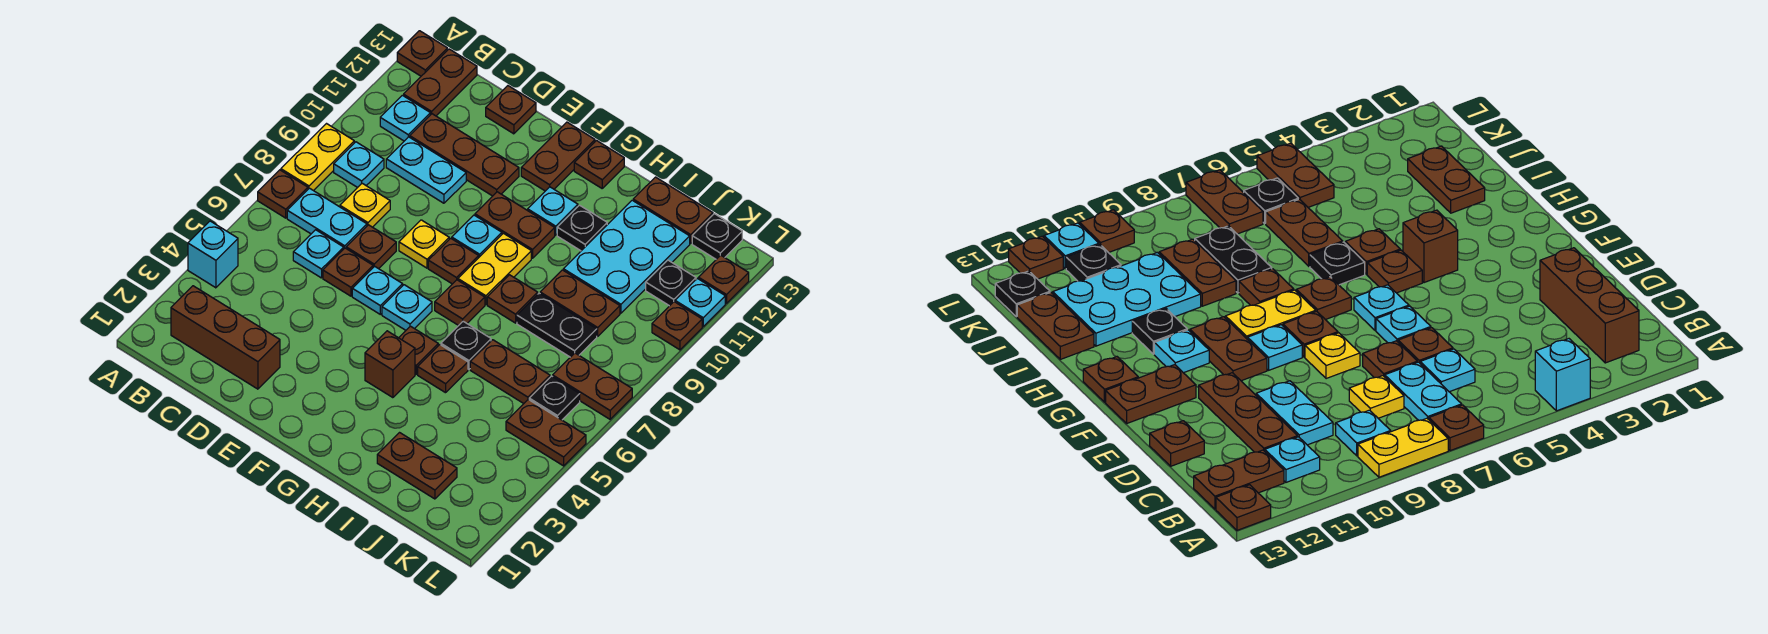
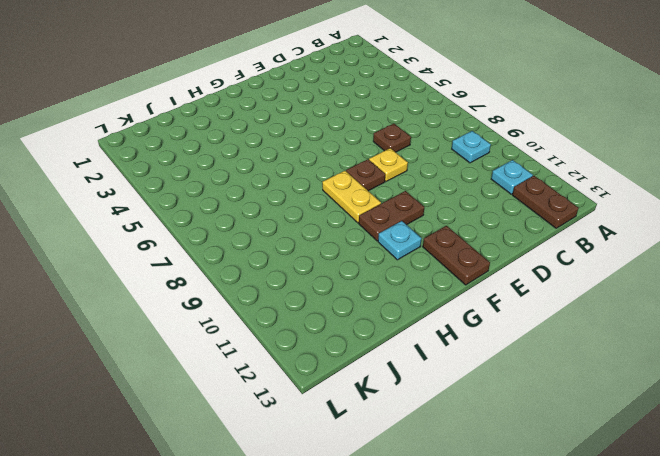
none -> cyan brick A4 level 1
none -> brown plate A7 level 1
none -> yellow plate A8:A9 level 1
none -> brown plate A13 level 1

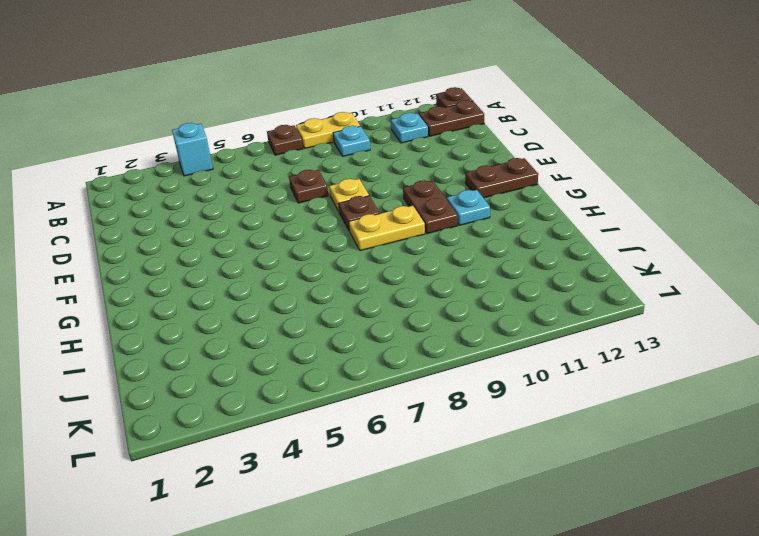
none -> brown brick B2:D2 level 1
none -> cyan plate B7:C7 level 1
none -> cyan plate C6 level 1
none -> yellow plate C8 level 1

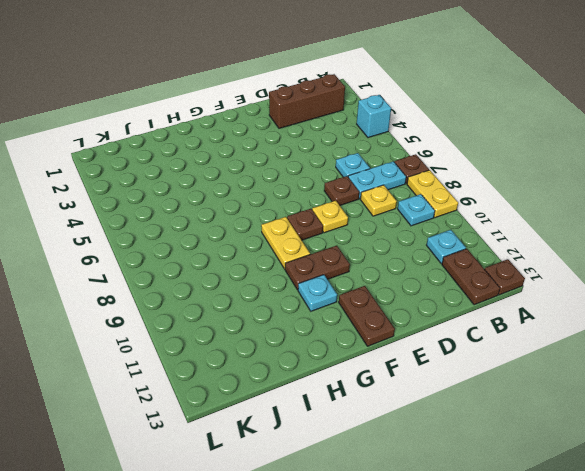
none -> cyan plate C10:D10 level 1
none -> brown plate C11:E11 level 1
none -> brown plate D6 level 1
none -> brown plate D13 level 1

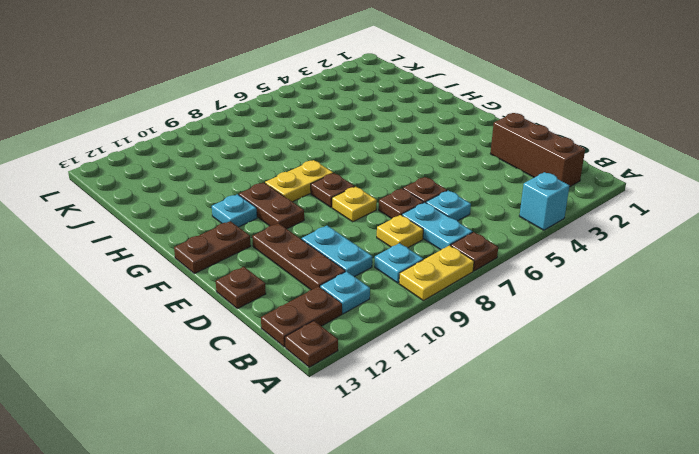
none -> cyan plate E6 level 1
none -> cyan plate F6 level 1
none -> cyan plate F9 level 1
none -> brown brick G4 level 1

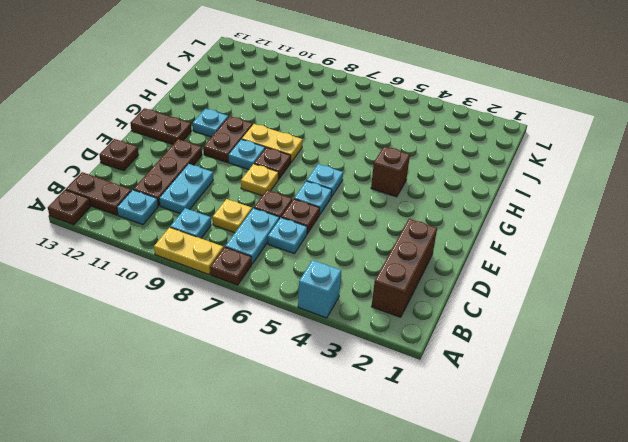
none -> brown plate G5 level 1
none -> brown plate G7 level 1
none -> brown plate G13 level 1
none -> brown plate H5 level 1

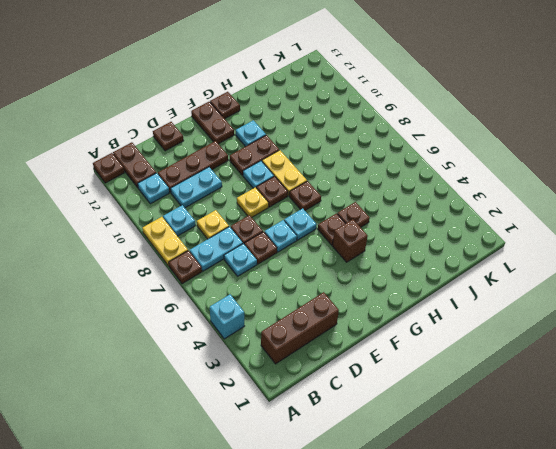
none -> black plate H6 level 1
none -> brown plate H8 level 1
none -> black plate H11 level 1
none -> brown plate I2:J2 level 1

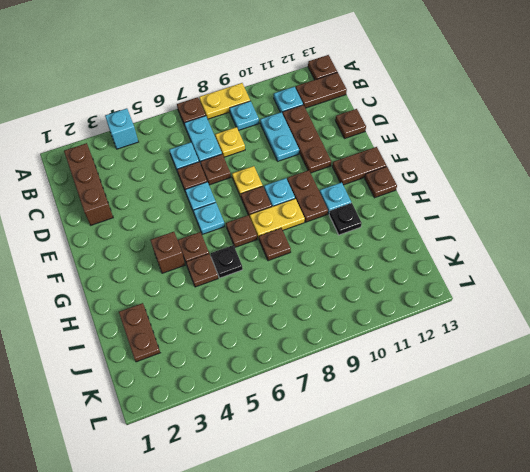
none -> brown plate I6:J6 level 1
none -> black plate I8:J8 level 1
none -> brown plate I9:J9 level 1
none -> cyan plate I10:J12 level 1

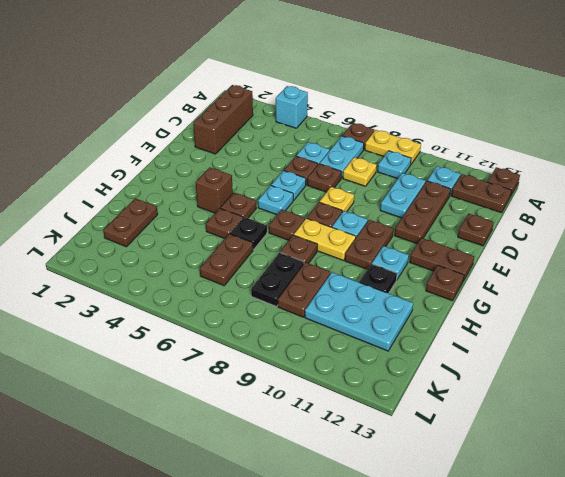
none -> brown plate I13:J13 level 1
none -> brown plate K5:L5 level 1
none -> black plate K6 level 1
none -> brown plate K7:L7 level 1

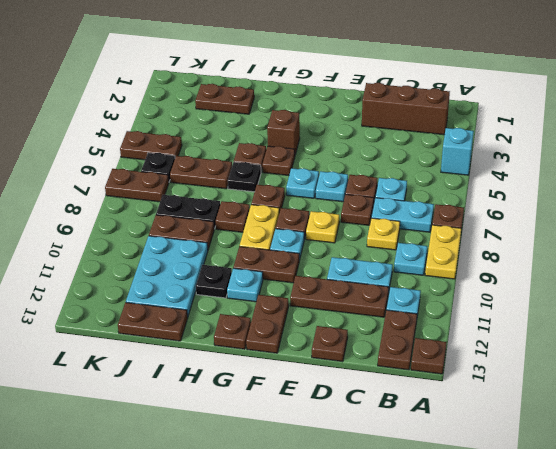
none -> black plate K11 level 1
none -> black plate K13 level 1
none -> brown plate L10 level 1
none -> cyan plate L11 level 1

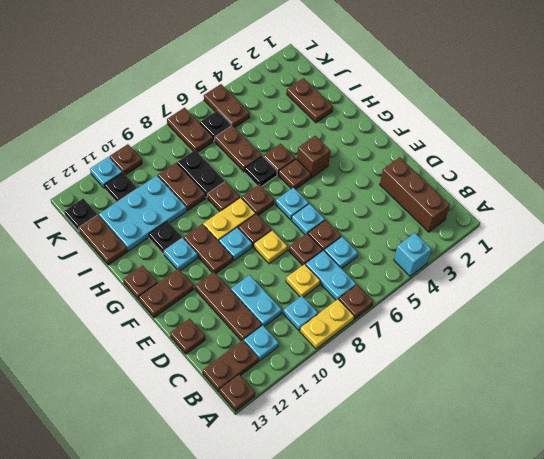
none -> brown plate L12 level 1

